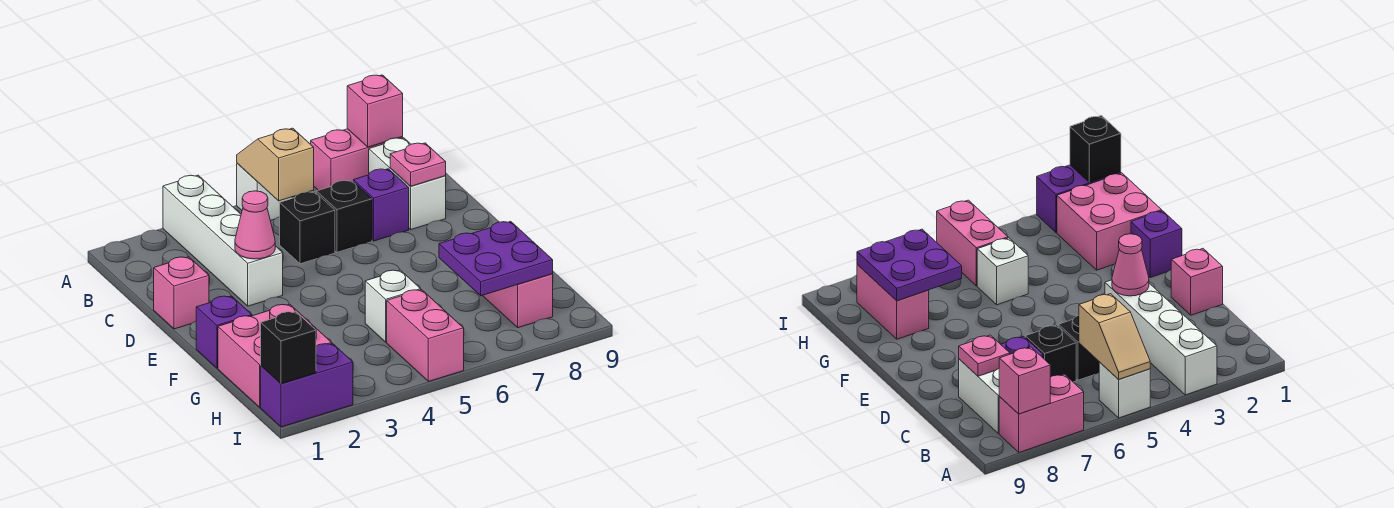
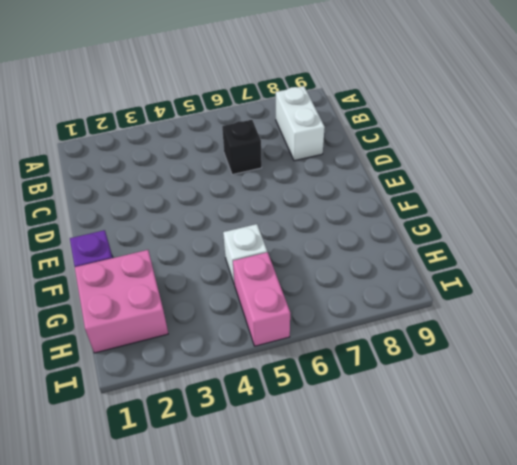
none -> white brick A3:D3 level 1
none -> white brick A5 level 1
none -> pink brick A7:A8 level 1

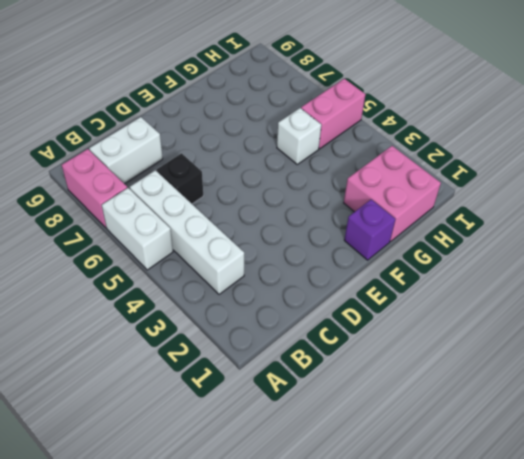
white brick A5:A6 level 1 -> white brick A5 level 1
white brick B3:B6 level 1 -> white brick A3:D3 level 1
none -> black brick C5 level 1
none -> purple brick C7 level 1
none -> pink brick D1 level 1

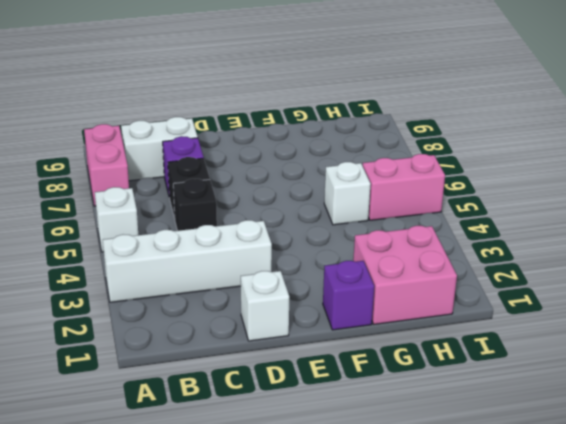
white brick D1 level 1 -> pink brick D1 level 1
none -> pink brick G8:H8 level 1
none -> purple brick I1:I2 level 1
none -> tan slope A5:B5 level 2 top B

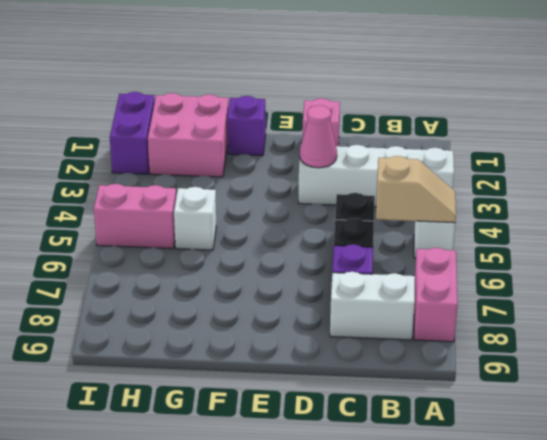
none -> pink brick G8:H8 level 1
none -> pink brick A8 level 2
none -> pink plate C8 level 2

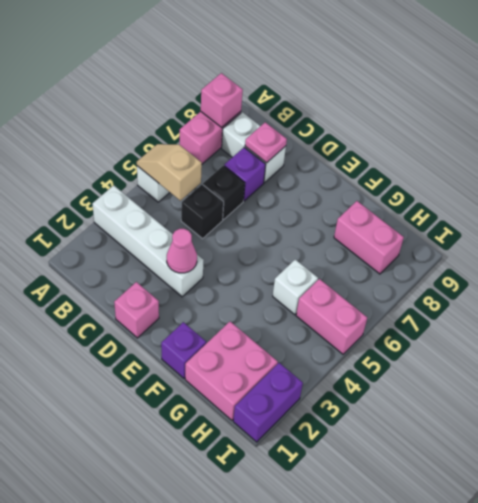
none -> purple plate G7:H8 level 2
none -> black brick I1 level 2

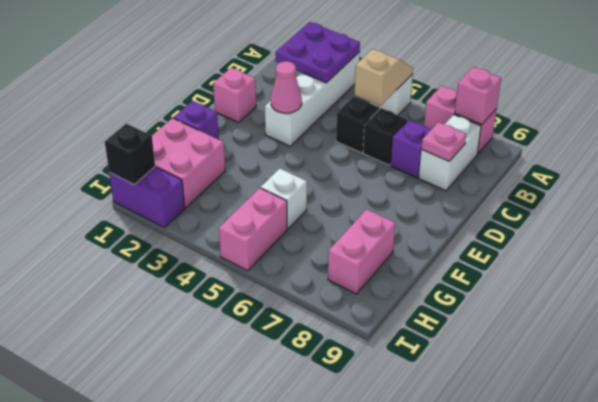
purple plate A2:B3 level 2 -> purple plate G7:H8 level 2

